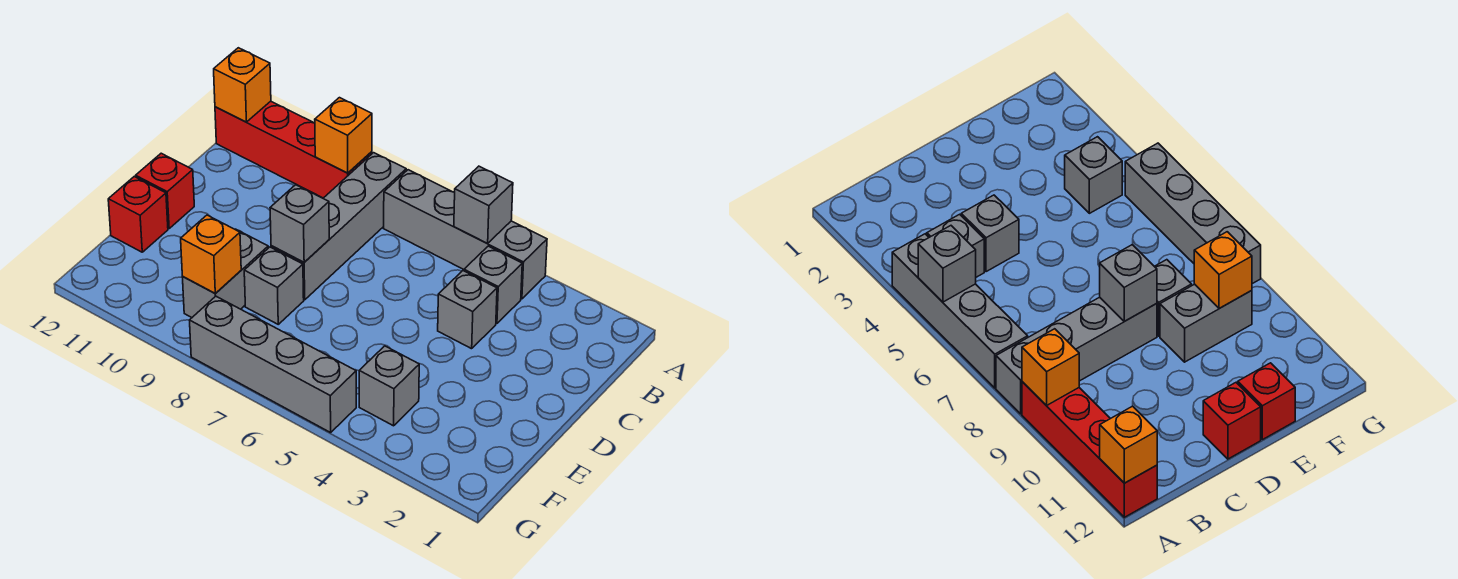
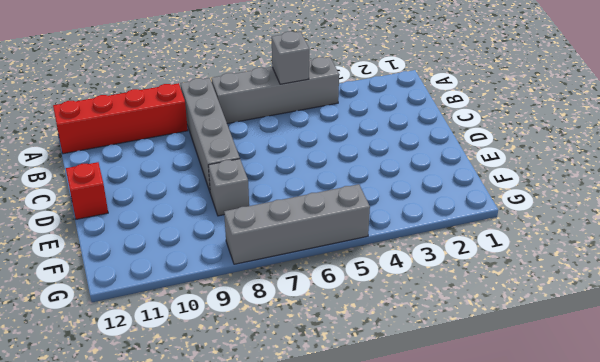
none -> grey brick B4 level 1
none -> grey brick C4 level 1
none -> grey brick E9:F9 level 1

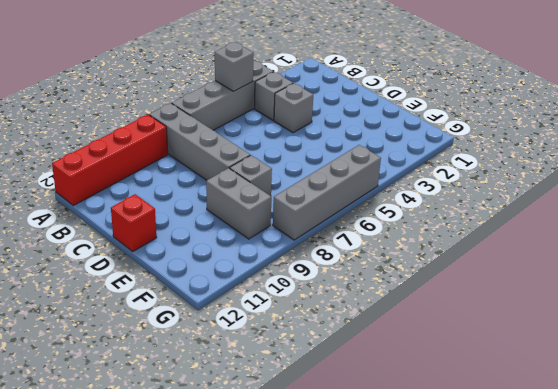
none -> red brick E12 level 1
none -> grey brick F4 level 1
none -> orange brick A9 level 2

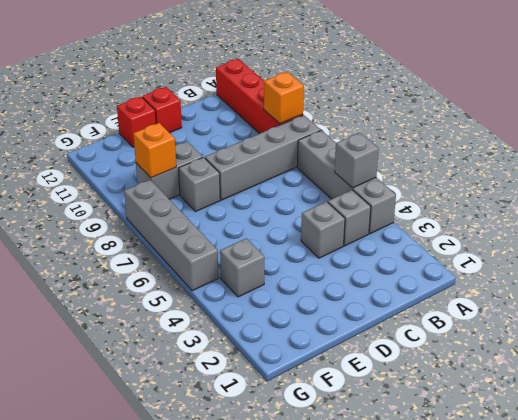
none -> orange brick A12 level 2
none -> grey brick D8 level 2

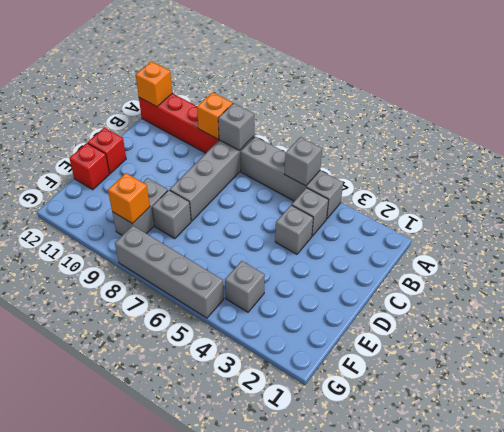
grey brick A8 level 2 -> grey brick D8 level 2

